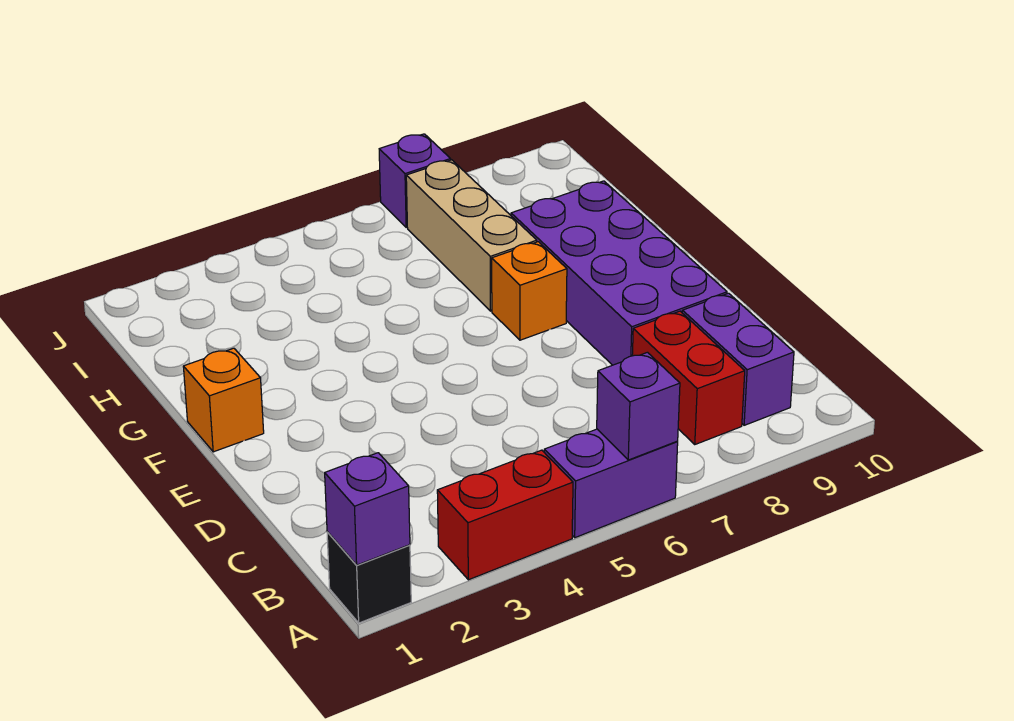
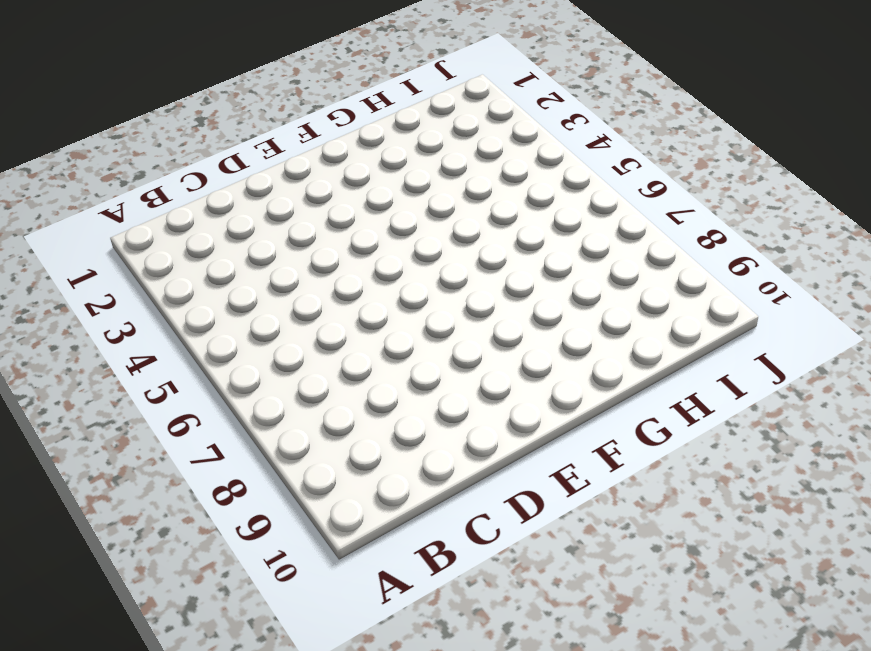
none -> black brick A1 level 1
none -> red brick A3:A4 level 1
none -> purple brick A5:A6 level 1

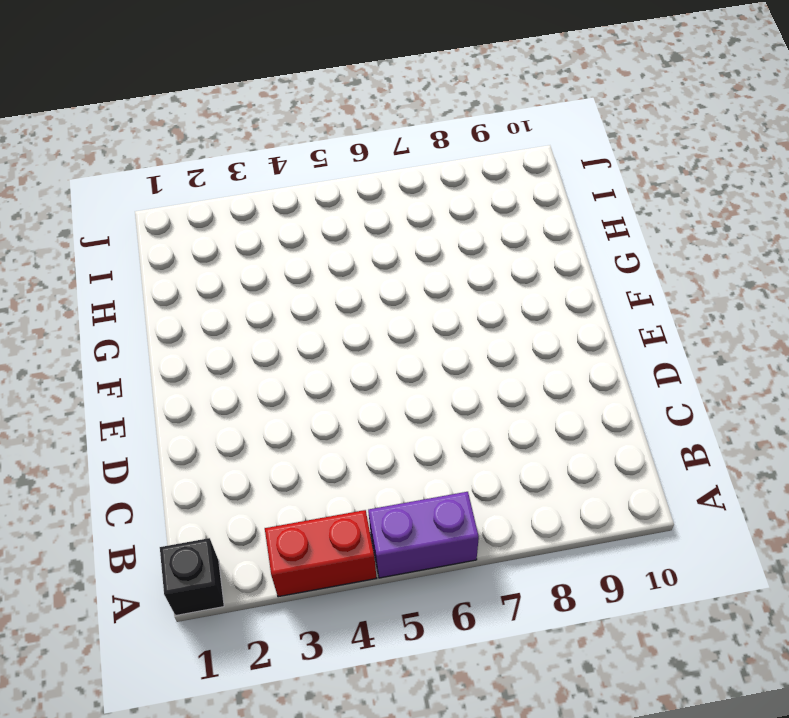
none -> red brick B8:C8 level 1
none -> purple brick B9:C9 level 1
none -> purple brick D8:G9 level 1

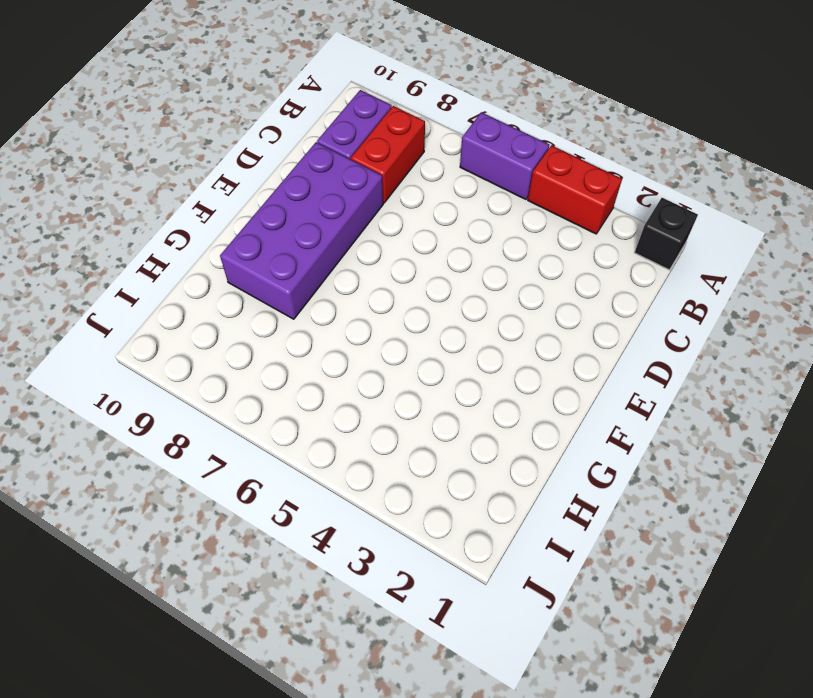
none -> orange brick F1 level 1
none -> orange brick F7 level 1
none -> tan brick G7:I7 level 1

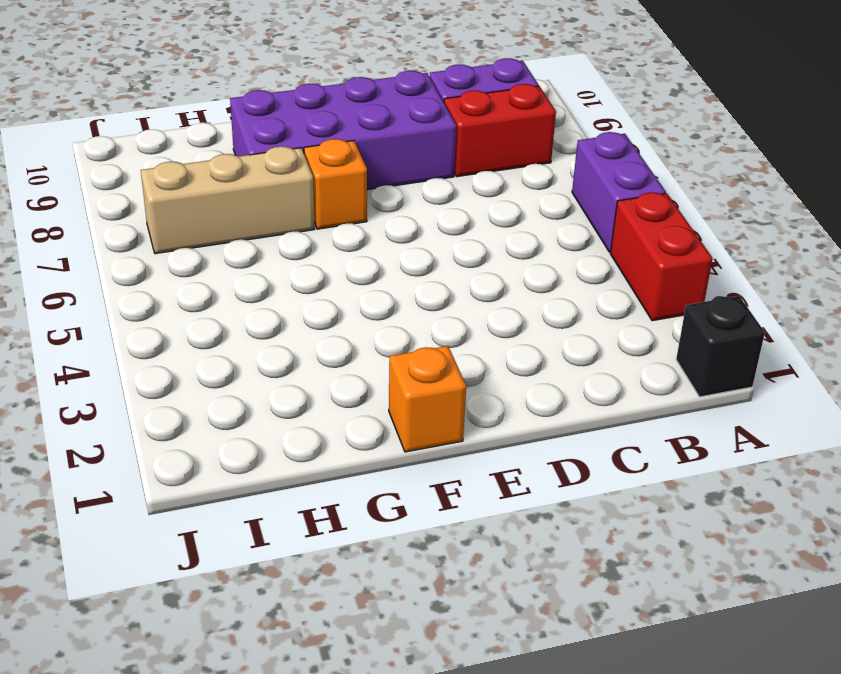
none -> purple brick J7 level 1
none -> purple brick A1 level 2
none -> purple brick A6 level 2

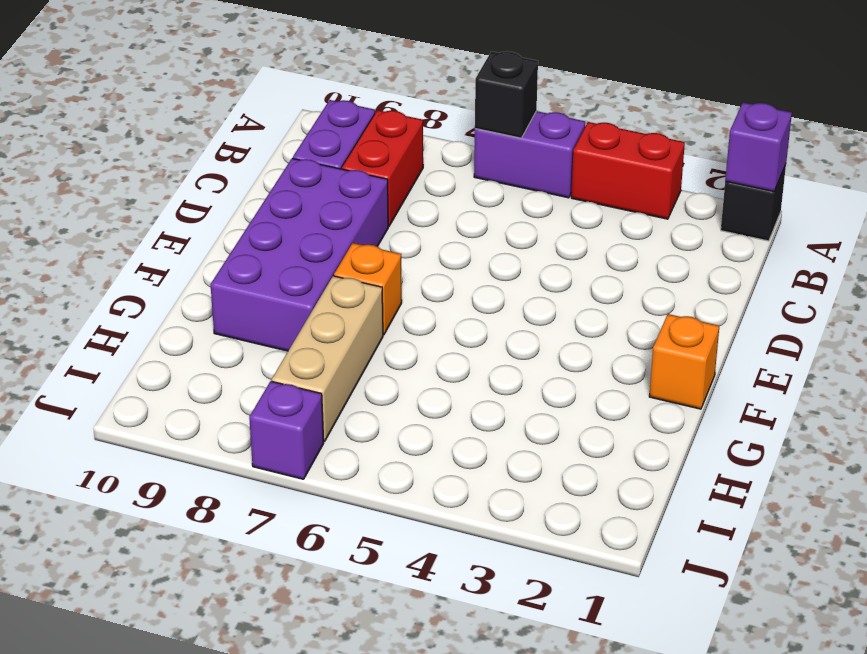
black brick A6 level 2 -> purple brick A6 level 2

